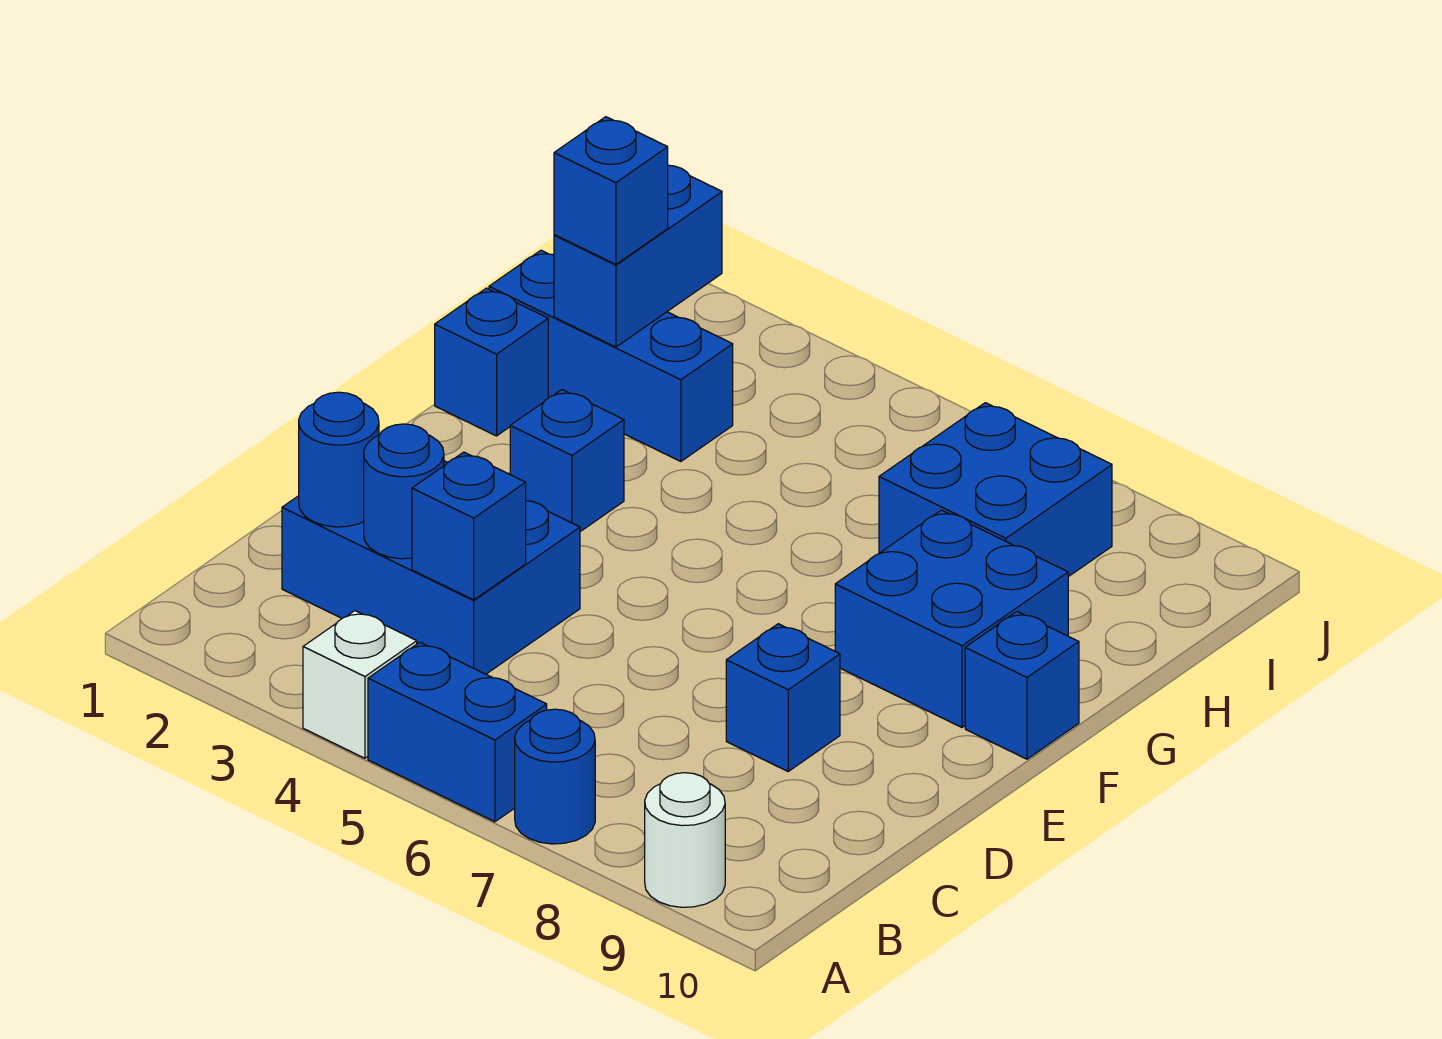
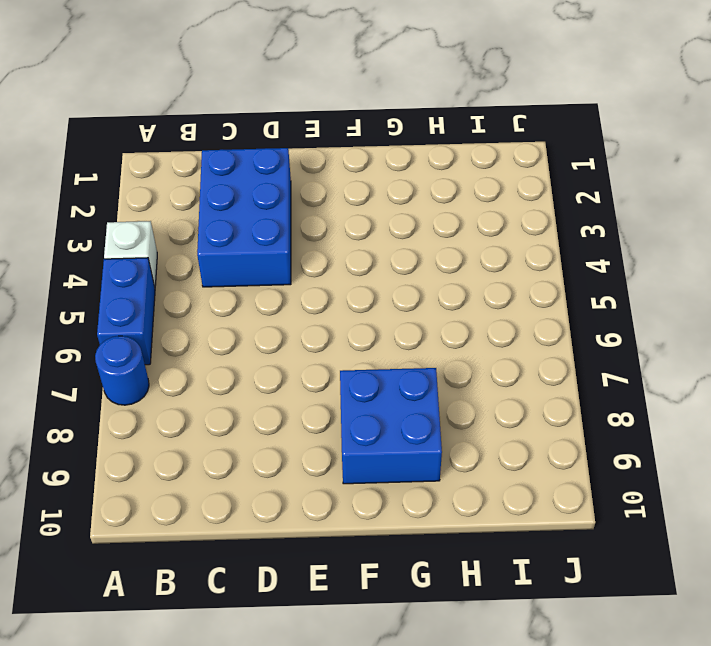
none -> white round brick A9 level 1
none -> blue brick D8 level 1
none -> blue brick F3 level 1

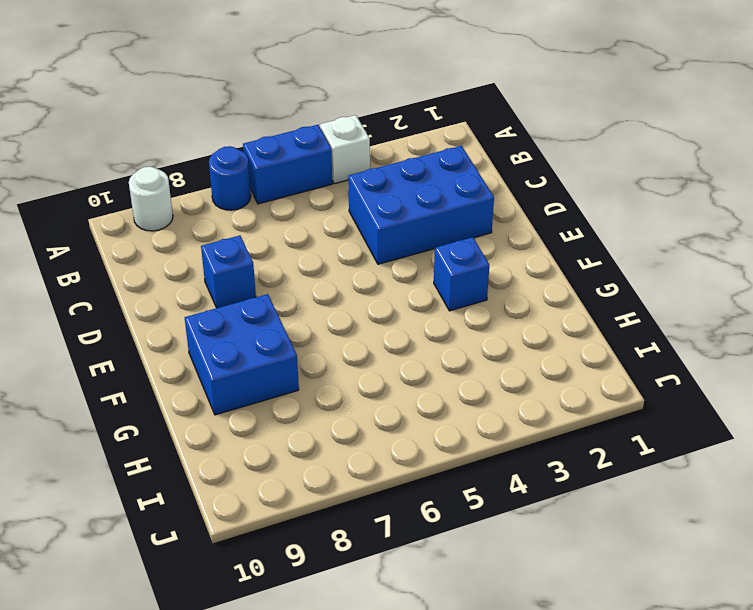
none -> blue brick F10 level 1
none -> blue brick G1 level 1
none -> blue brick H1:H3 level 1

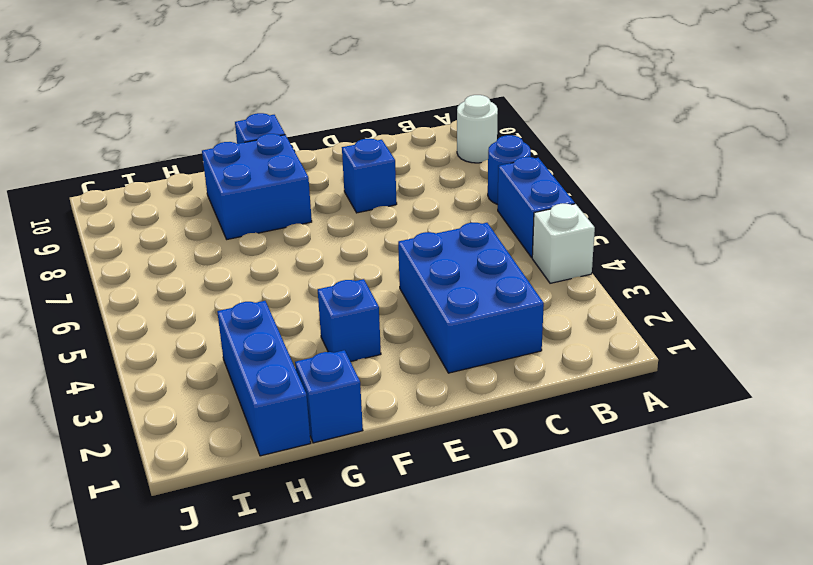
none -> blue brick H7:I8 level 1
none -> blue round brick C2 level 2
none -> blue round brick C3 level 2

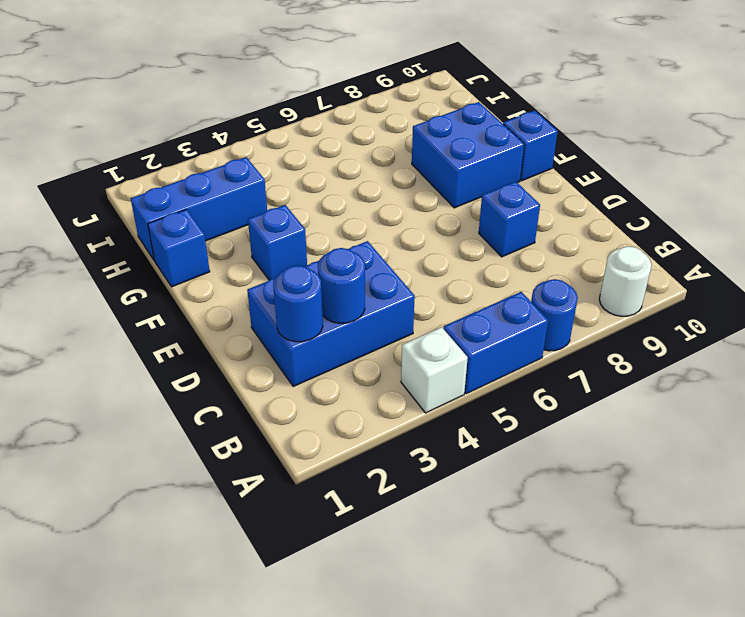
none -> blue brick H7:I8 level 1
none -> blue brick C4 level 2
none -> blue brick H2:I2 level 2

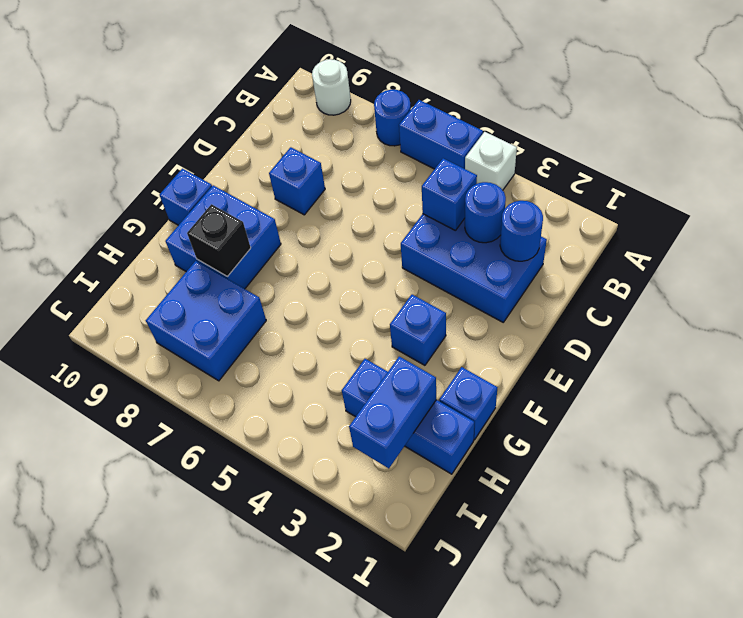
black brick G8 level 2 -> none
none -> blue brick H2 level 3

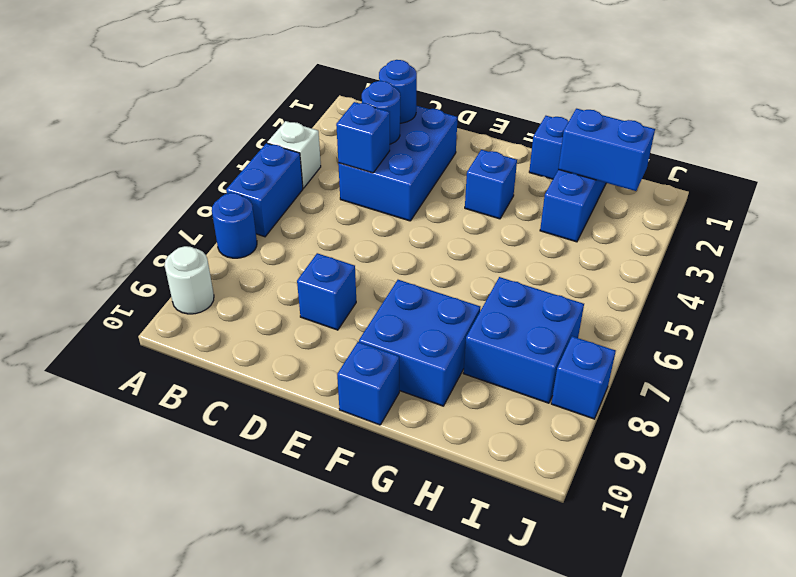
blue brick J8 level 1 -> blue brick H2 level 3

